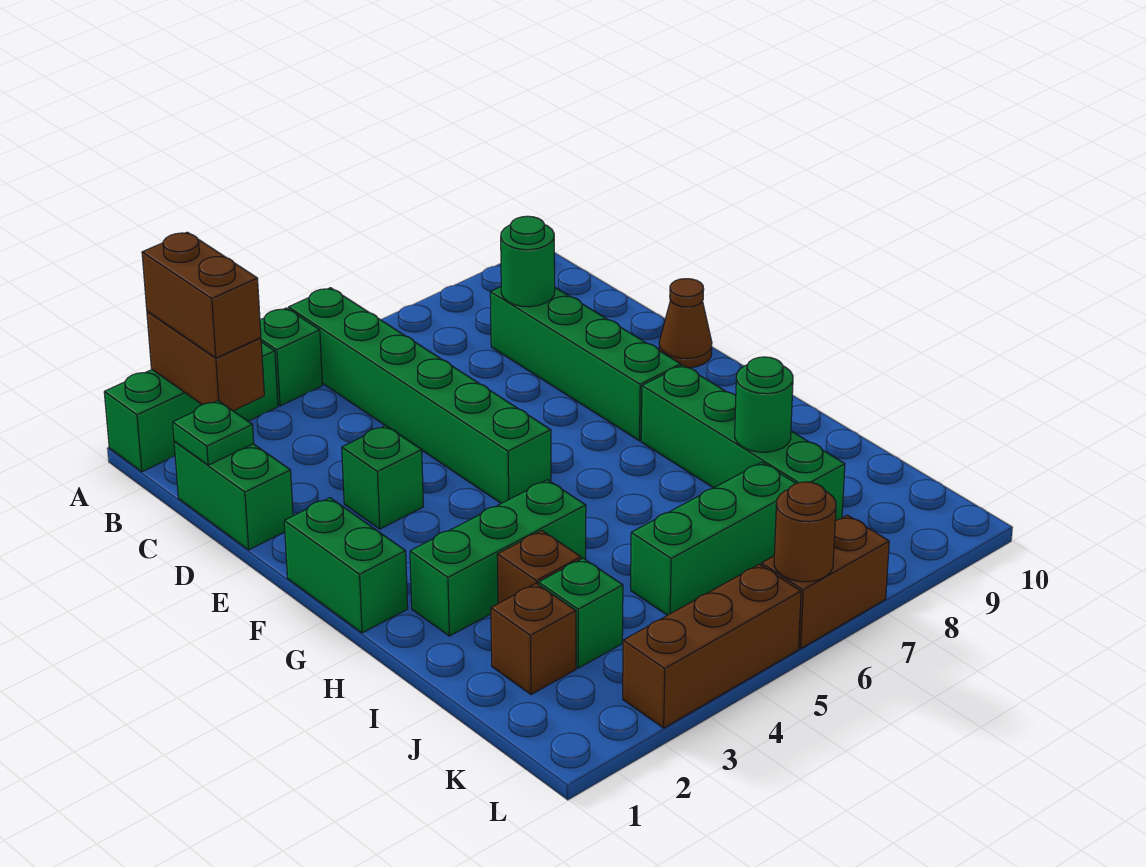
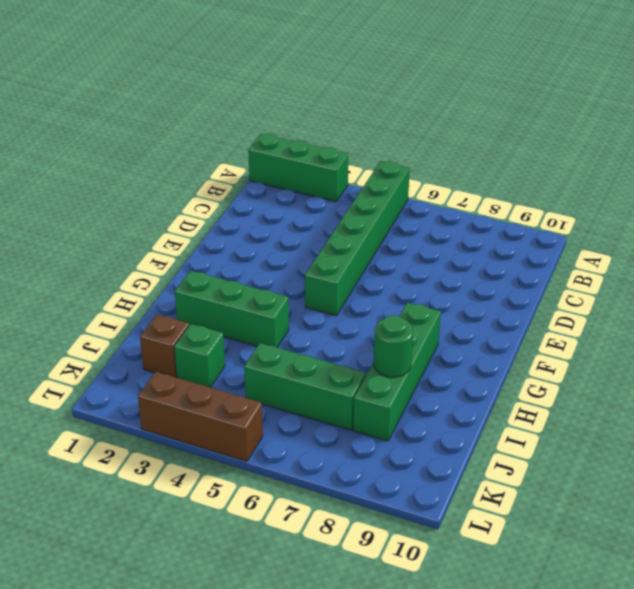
none -> green brick A4 level 1
none -> green brick C1:D1 level 1
none -> green brick C8:F8 level 1

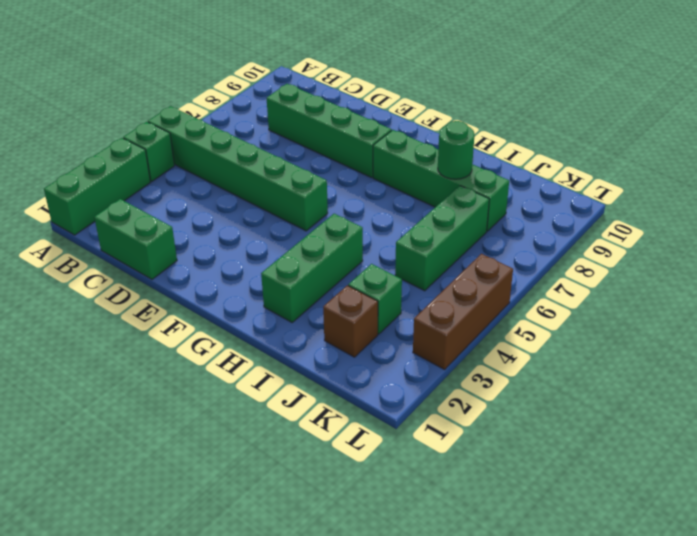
none -> green brick E3 level 1
none -> brown cone E10 level 1
none -> green brick F1:G1 level 1

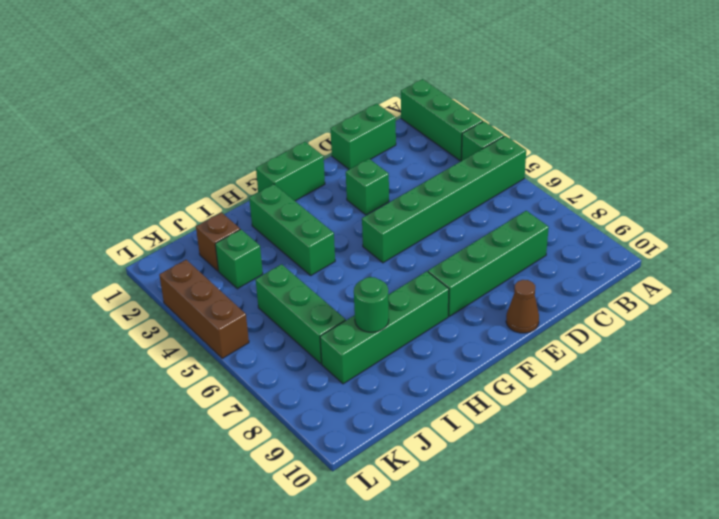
none -> brown brick I3 level 1
none -> brown brick L6:L7 level 1
none -> brown brick A2:B2 level 2

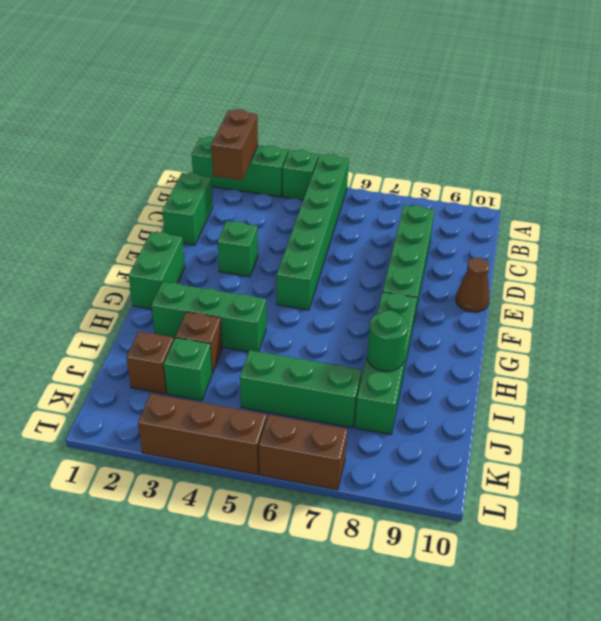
none -> green plate C1 level 2
none -> green round brick C8 level 2
none -> brown round brick L6 level 2

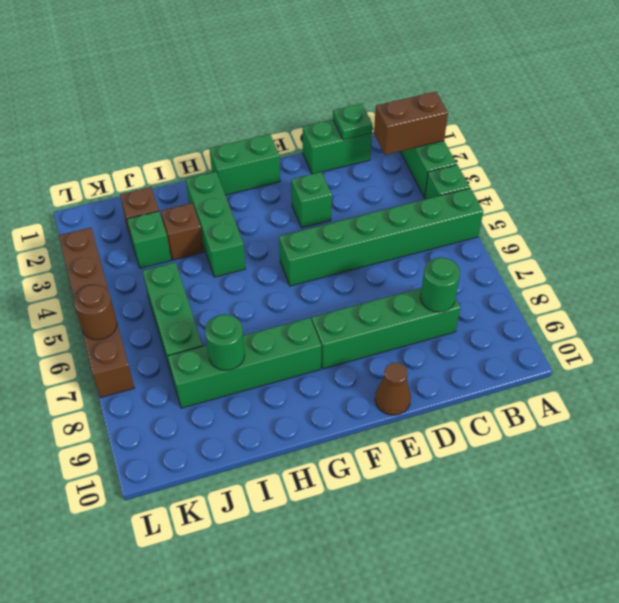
none -> brown brick A2:B2 level 3

